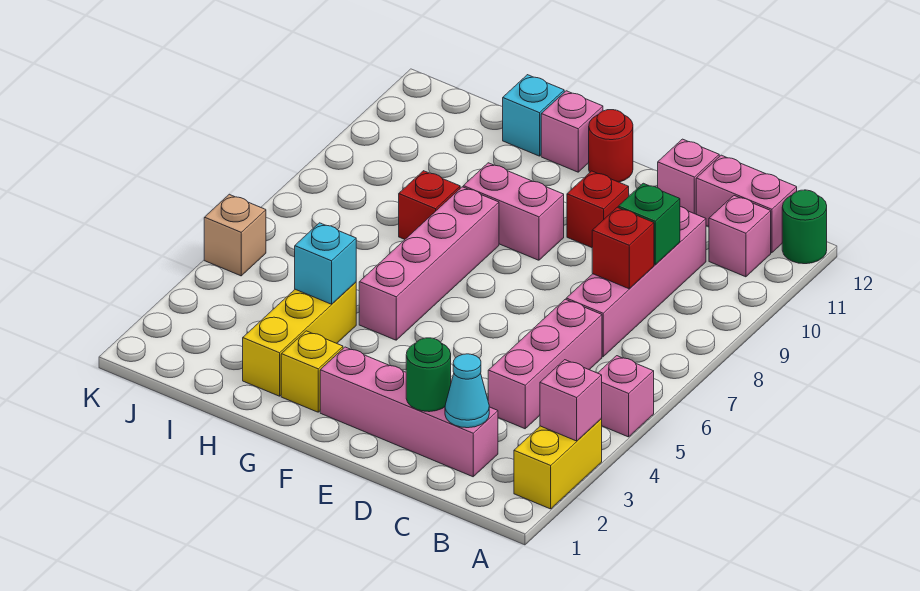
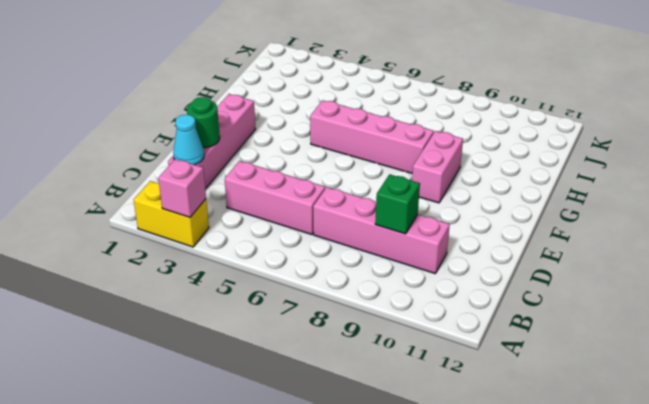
none -> pink brick A5 level 1
none -> green round brick A12 level 1
none -> pink brick B11 level 1

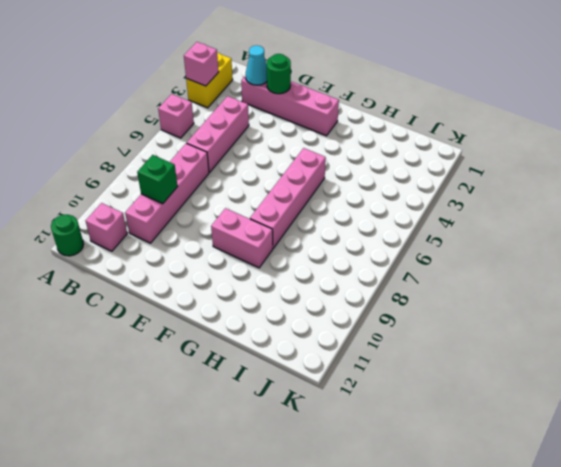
none -> pink brick B12:C12 level 1
none -> pink brick D12 level 1
none -> red brick E10 level 1

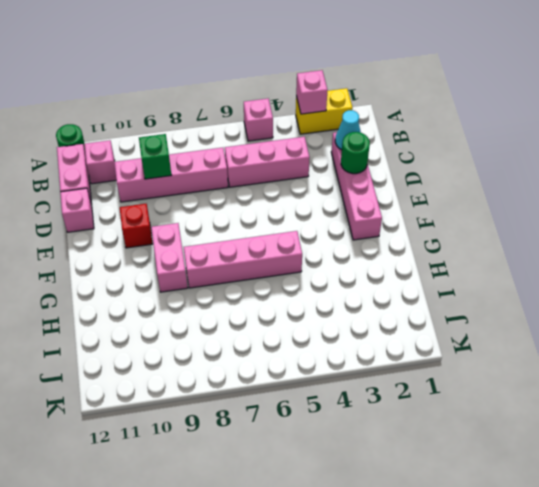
none -> red round brick F12 level 1
none -> yellow brick G2 level 1
none -> pink brick G12 level 1

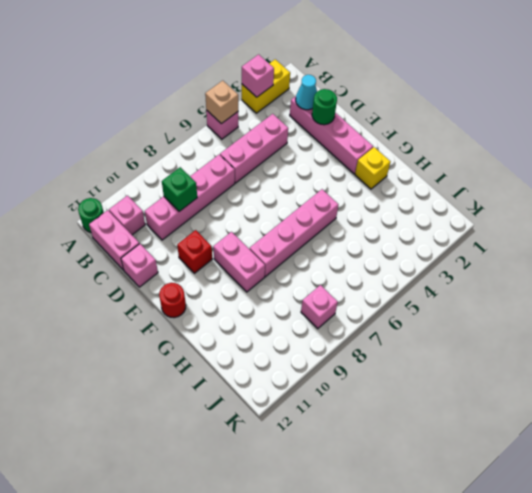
tan brick A5 level 2 -> tan brick K5 level 1
pink brick J8 level 1 -> pink brick G12 level 1
none -> yellow brick H2:H4 level 1
none -> red brick H8 level 1
none -> cyan brick H12 level 1

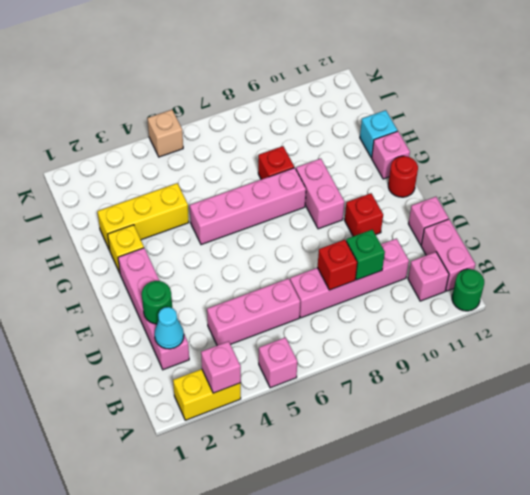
none -> cyan brick H4 level 2

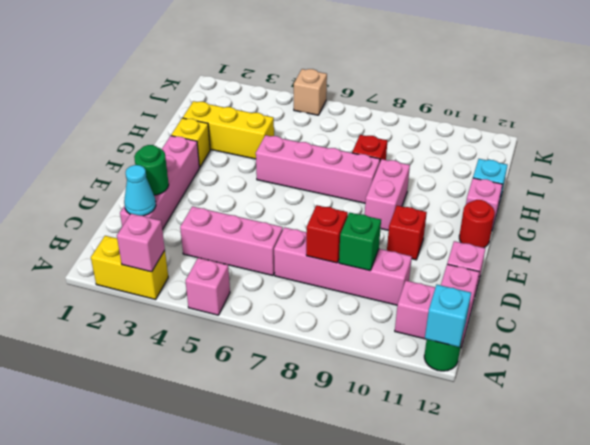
cyan brick A12 level 2 -> cyan brick H4 level 2

